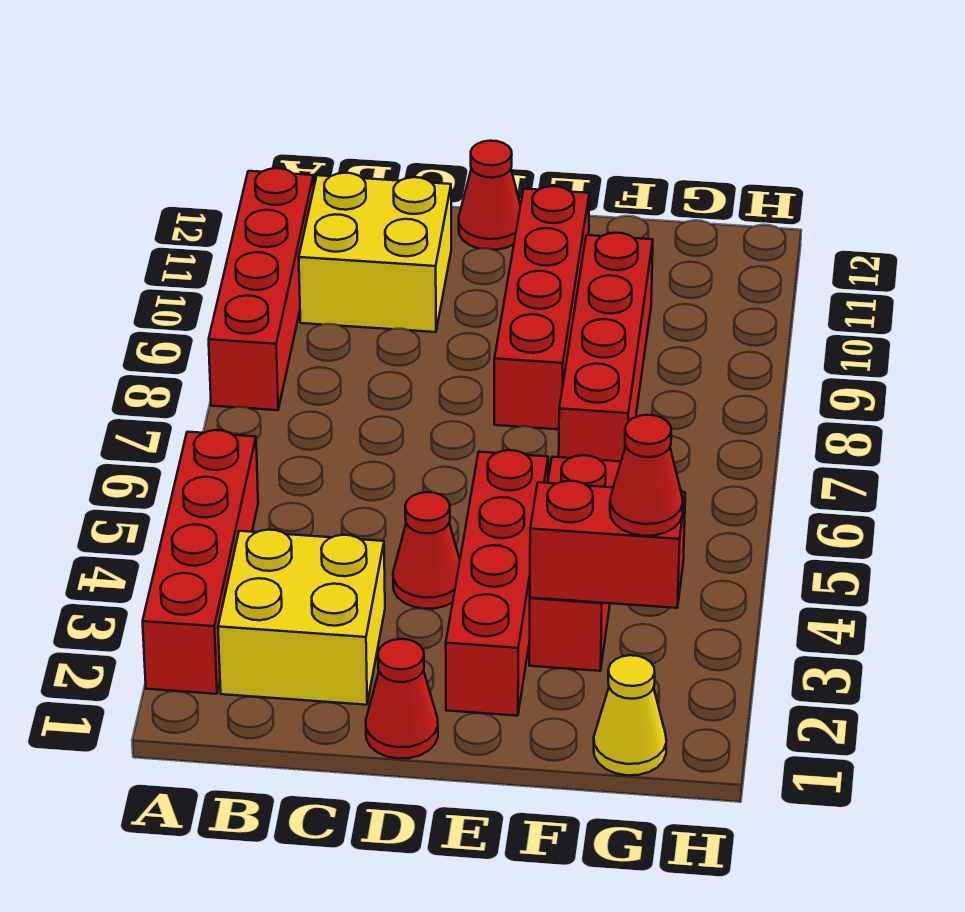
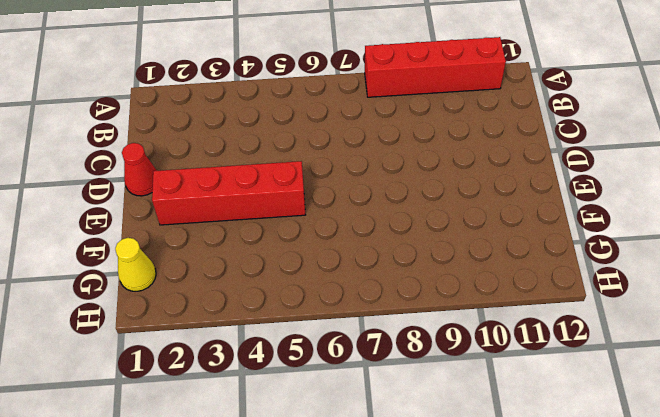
none -> red brick A2:A5 level 1
none -> yellow brick B2:C3 level 1
none -> yellow brick B10:C11 level 1

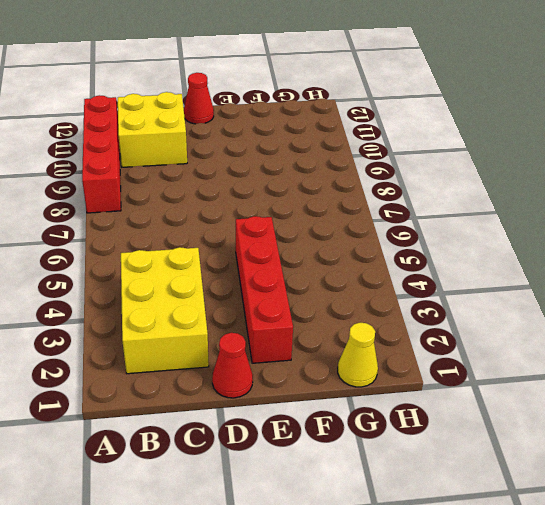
yellow brick B2:C4 level 1 -> yellow brick B2:C3 level 1
none -> red brick A2:A5 level 1
none -> red cone D4 level 1
none -> red brick E8:E11 level 1

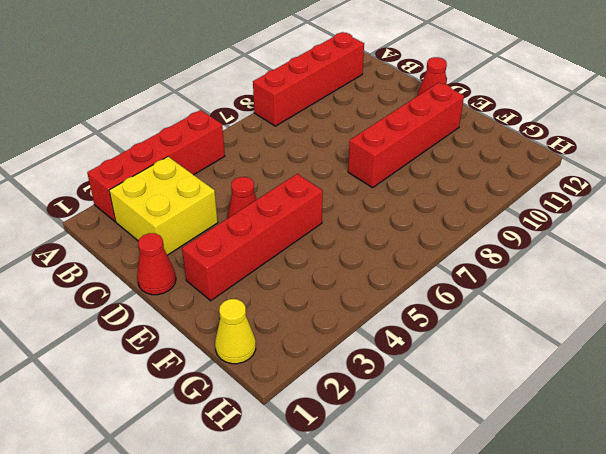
none -> yellow brick B10:C11 level 1
none -> red brick F3:F5 level 1
none -> red brick F7:F10 level 1

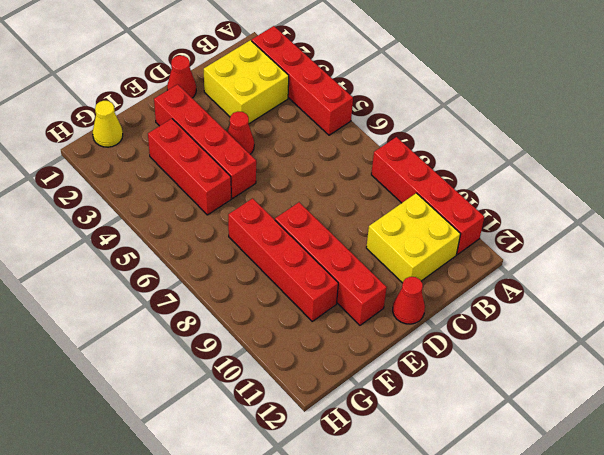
none -> red brick F3:G3 level 2
none -> red cone G3 level 3

